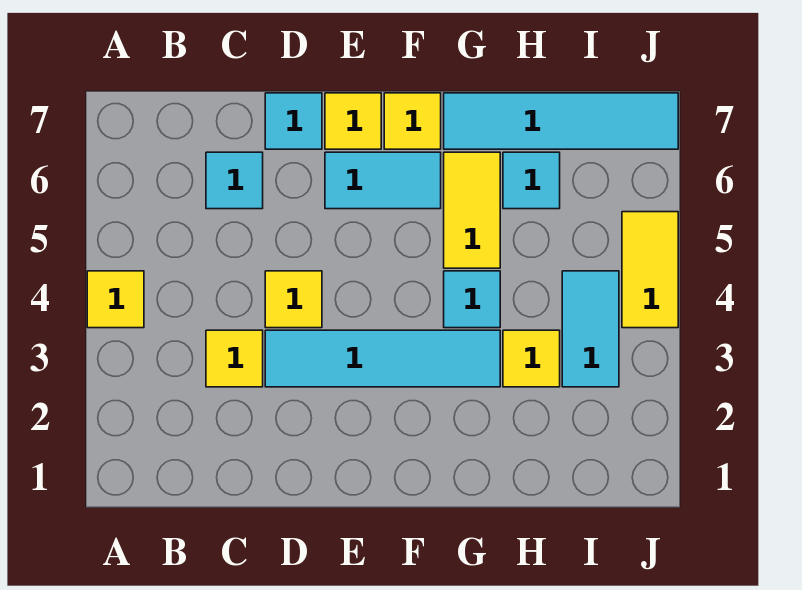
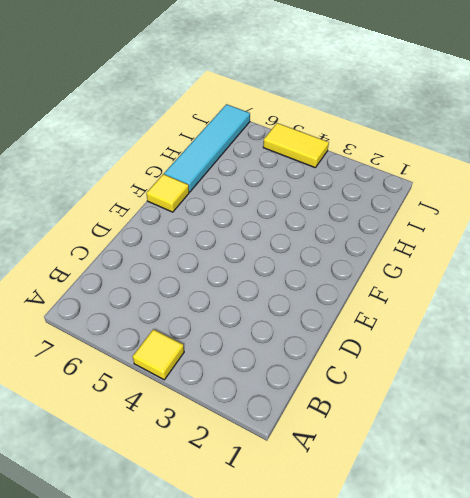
none -> yellow tile C3 level 1
none -> cyan tile C6 level 1
none -> cyan tile D3:G3 level 1

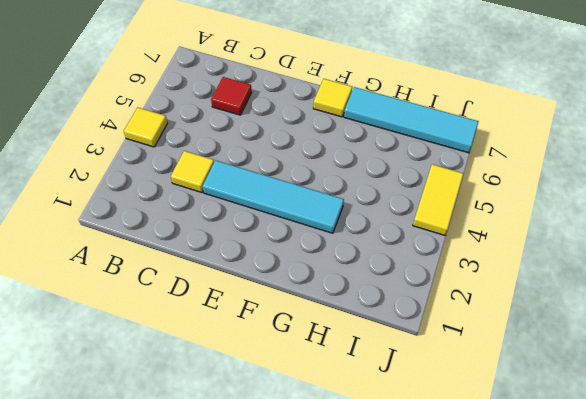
red tile C6 level 1 -> cyan tile C6 level 1
none -> yellow tile D4 level 1
none -> cyan tile D7 level 1
none -> cyan tile E6:F6 level 1

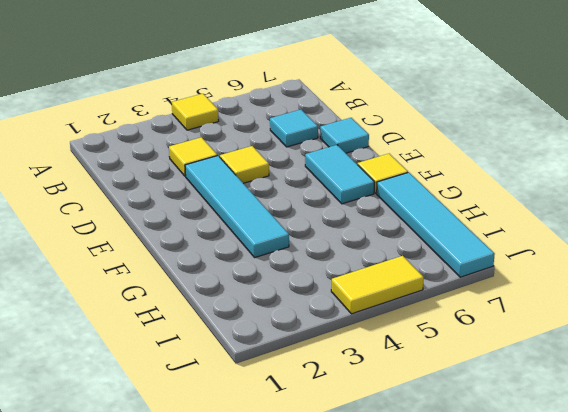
none -> yellow tile E7 level 1
none -> cyan tile G4 level 1
none -> yellow tile G5:G6 level 1

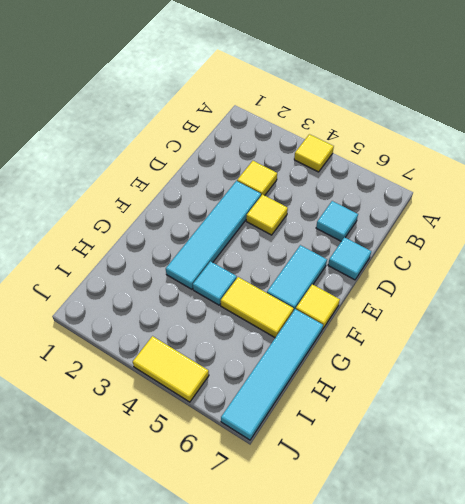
none -> yellow tile E7 level 1
none -> yellow tile H3 level 1
none -> cyan tile H6 level 1

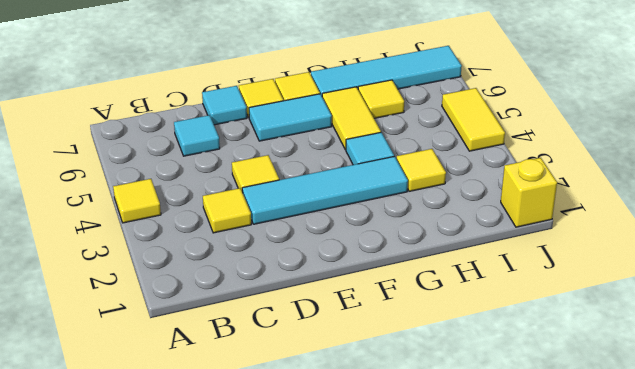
yellow tile H6 level 1 -> cyan tile H6 level 1
yellow brick J1 level 1 -> none
none -> cyan tile I3:I4 level 1

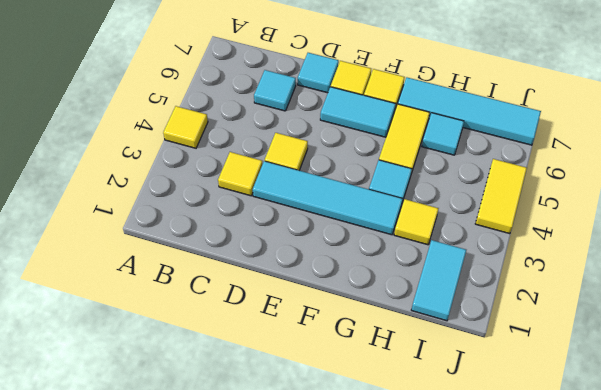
cyan tile I1:I2 level 1 -> cyan tile I3:I4 level 1

